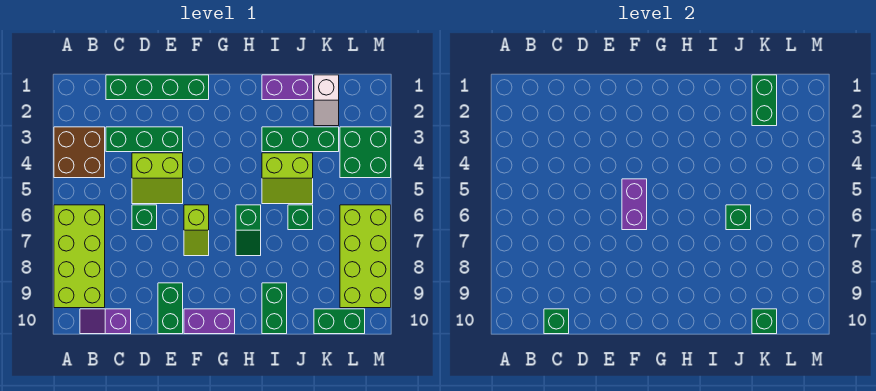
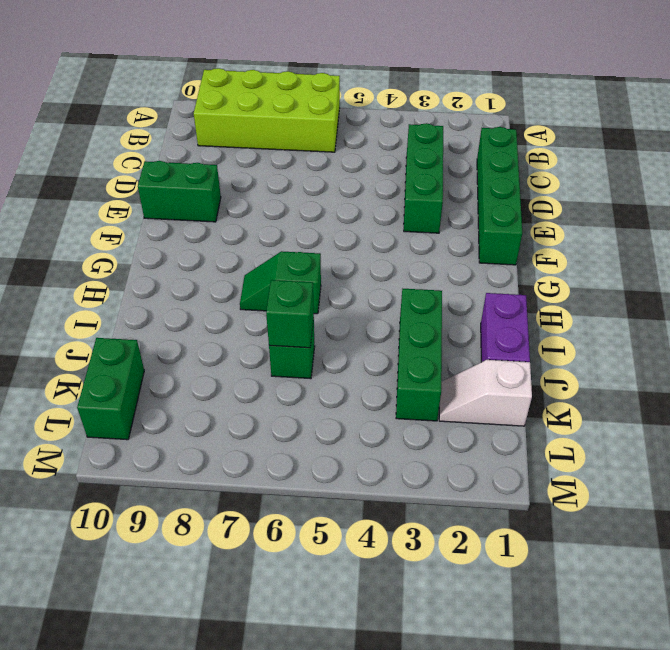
none -> brown brick A3:B4 level 1
none -> purple slope B10:C10 level 1 top C
none -> lime slope D4:E5 level 1 top 4

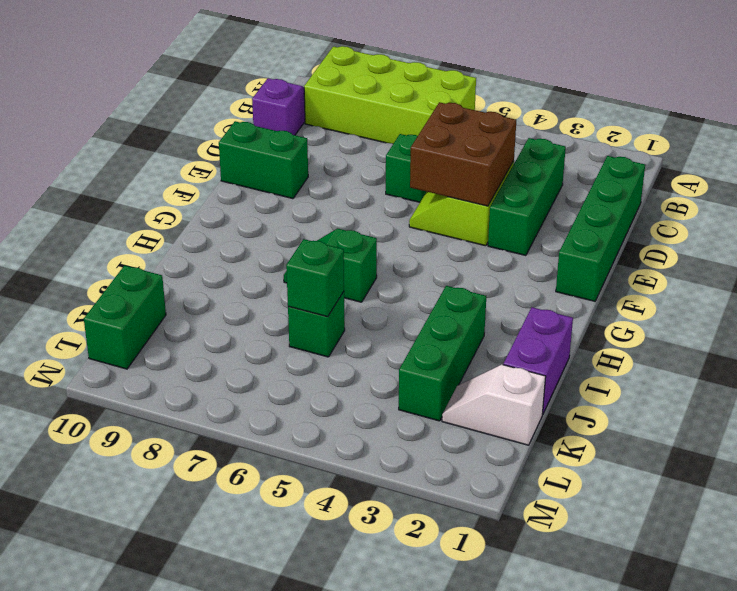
brown brick D4:E5 level 2 -> brown brick A3:B4 level 1
none -> lime slope F6:F7 level 1 top 6
none -> purple brick F10:G10 level 1
none -> lime slope I4:J5 level 1 top 4

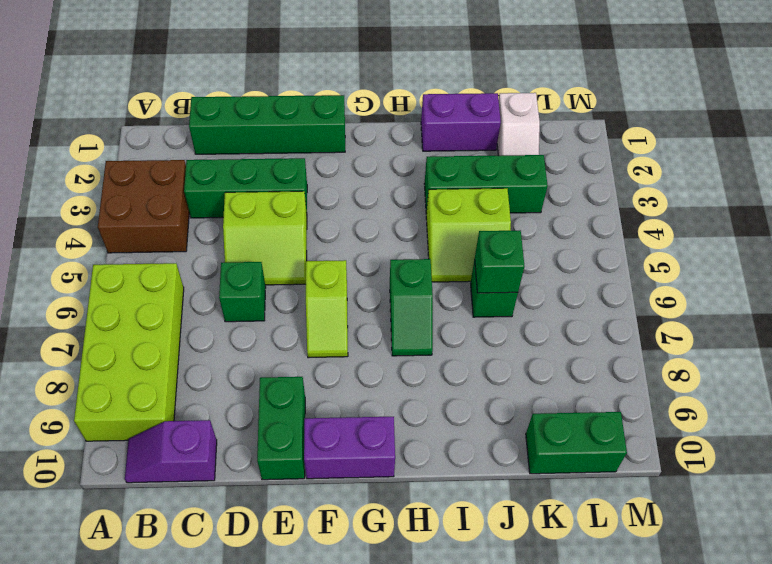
none -> green brick I9:I10 level 1
none -> green brick L3:M4 level 1
none -> lime brick L6:M9 level 1

